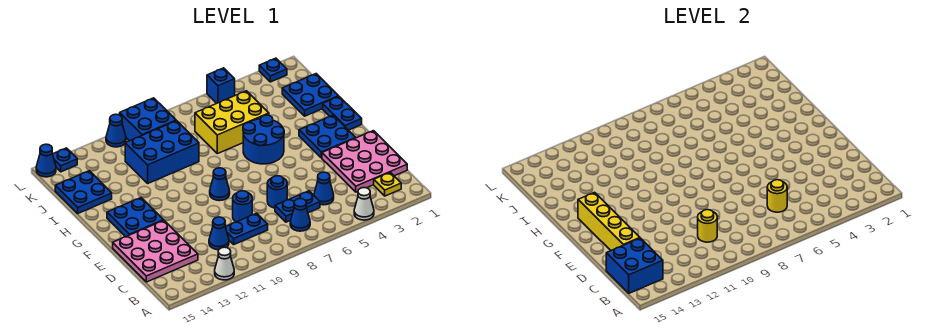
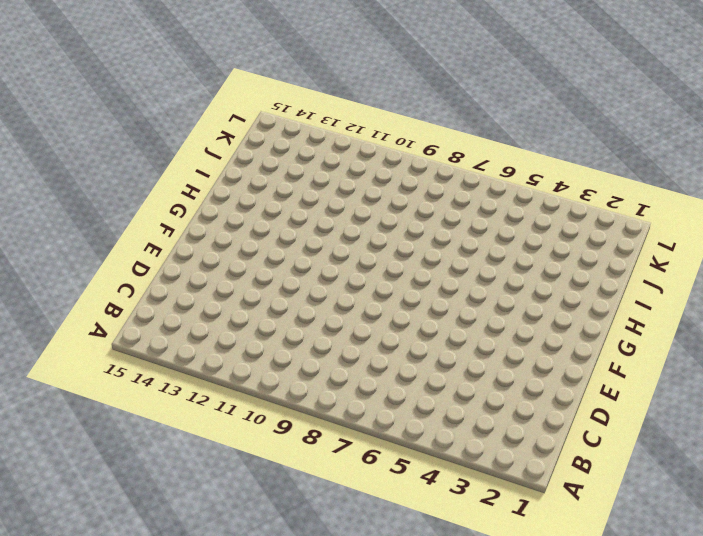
none -> white cone A4 level 1
none -> white cone A12 level 1
none -> yellow plate B2 level 1
none -> blue cone B7 level 1

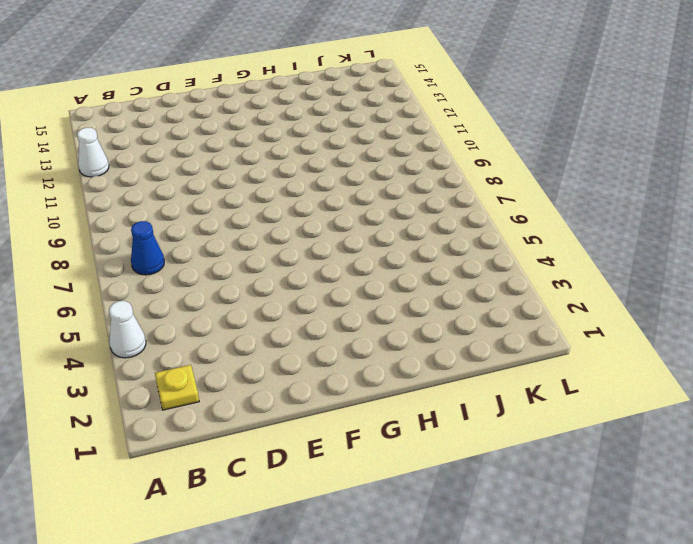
none -> pink plate C1:E3 level 1
none -> blue cone C5 level 1
none -> blue plate C6:C7 level 1
none -> blue plate C9:C10 level 1

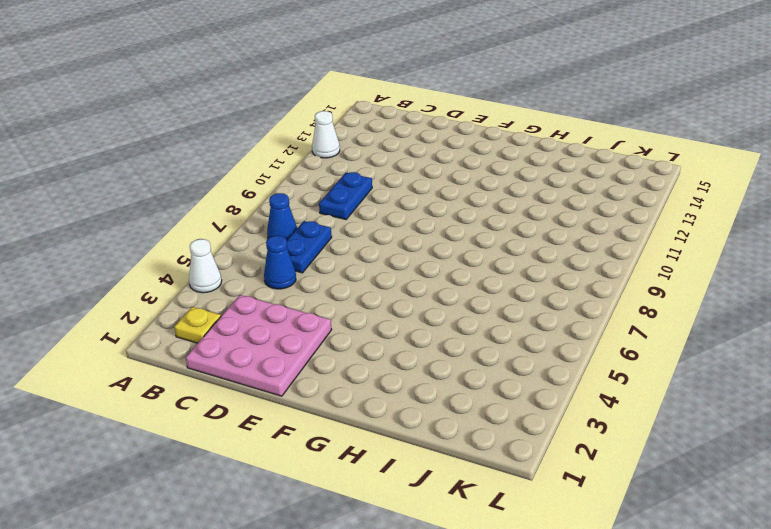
none -> blue cone C11 level 1
none -> pink plate C13:E15 level 1
none -> blue round brick D7 level 1
none -> blue round brick D9 level 1

